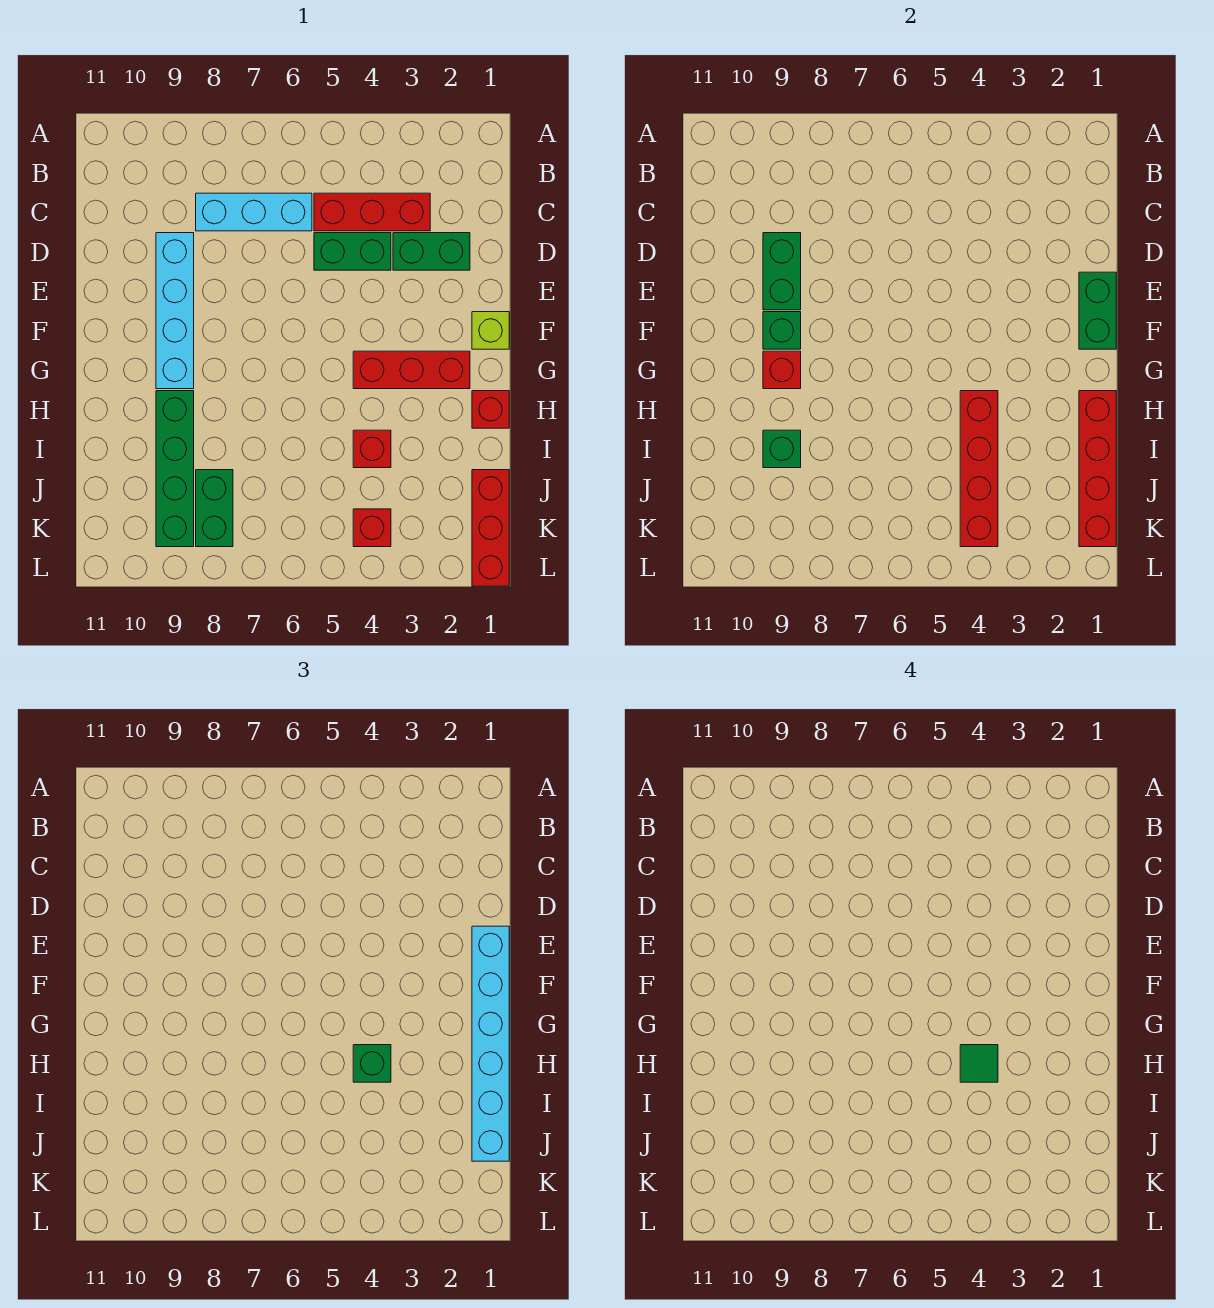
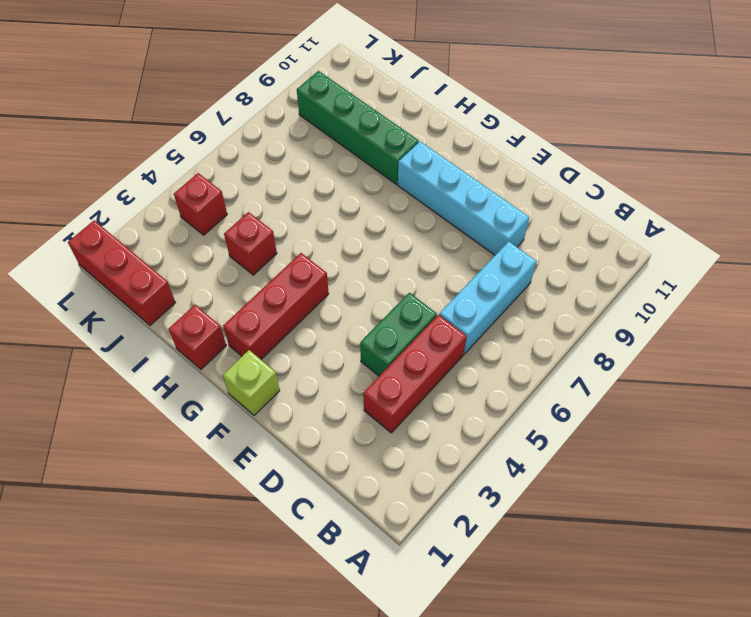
none -> green brick D2:D3 level 1
none -> green brick J8:K8 level 1
none -> green brick D9:E9 level 2

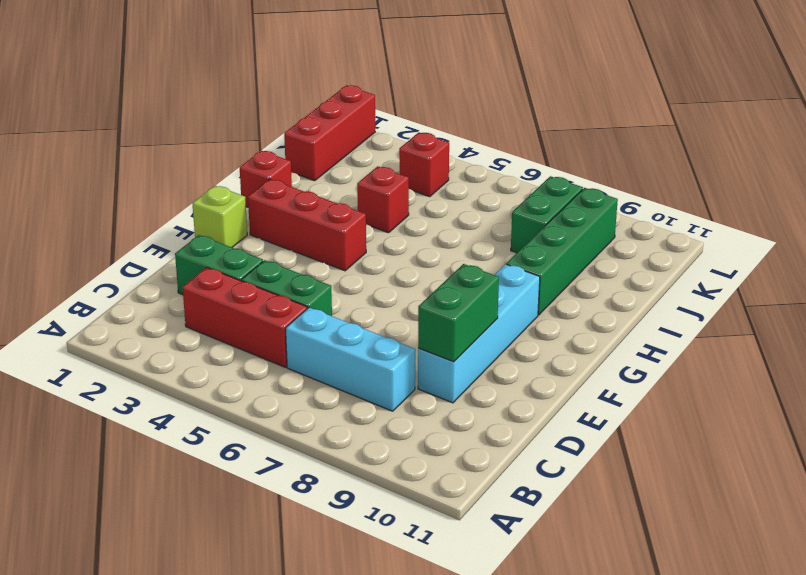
none -> green brick E1:F1 level 2
none -> green brick F9 level 2
none -> red brick G9 level 2

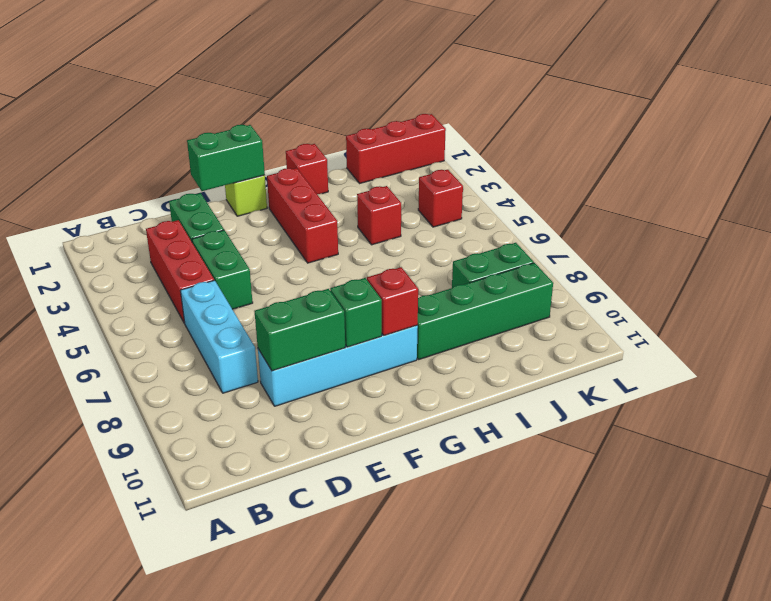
none -> red brick H1:K1 level 2
none -> red brick H4:K4 level 2
none -> green brick I9 level 2

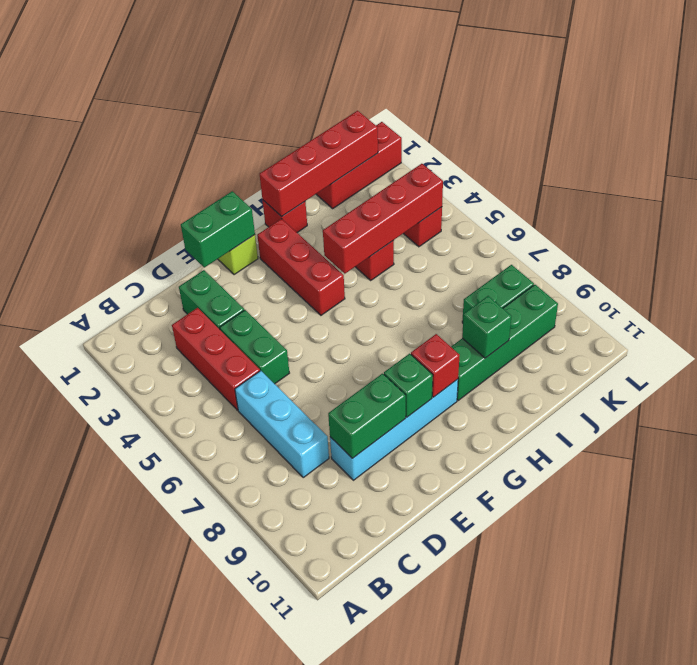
none -> cyan brick E1:J1 level 3
none -> green brick H4 level 3
none -> green tile H4 level 4

